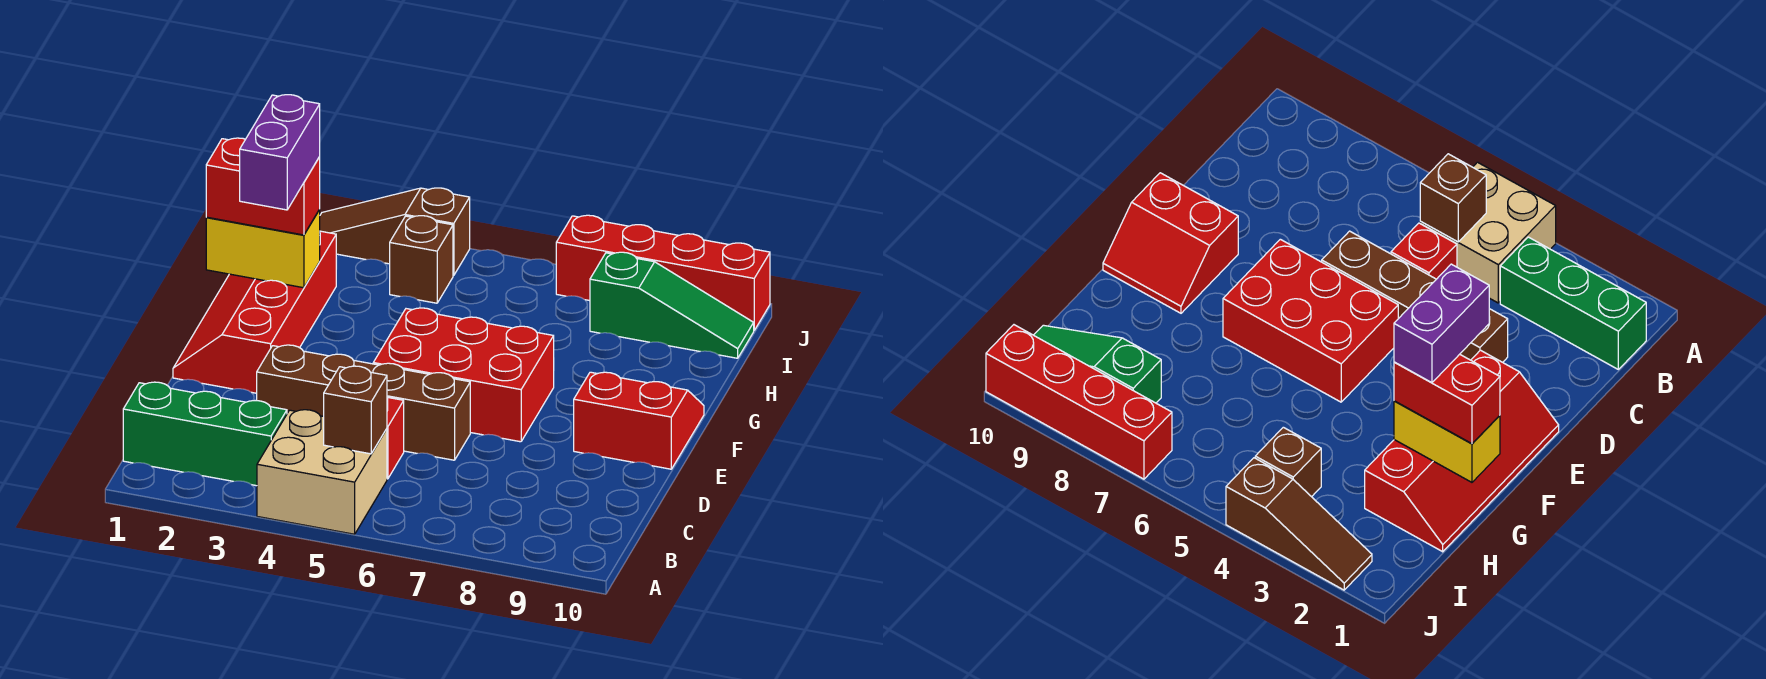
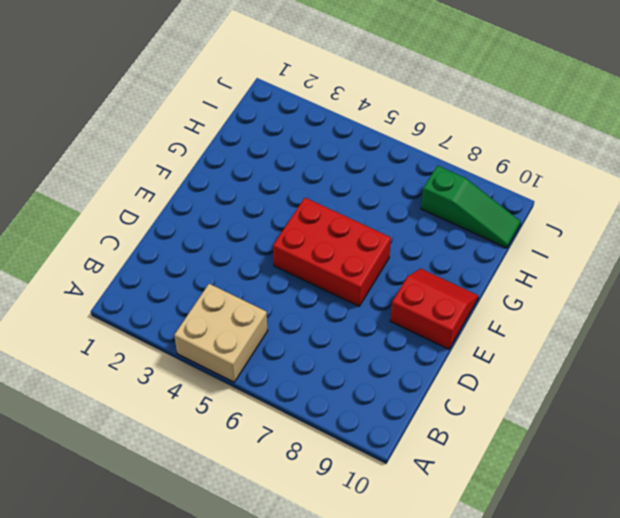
none -> green brick B1:B3 level 1
none -> red brick C5 level 1
none -> brown brick D3:D6 level 1

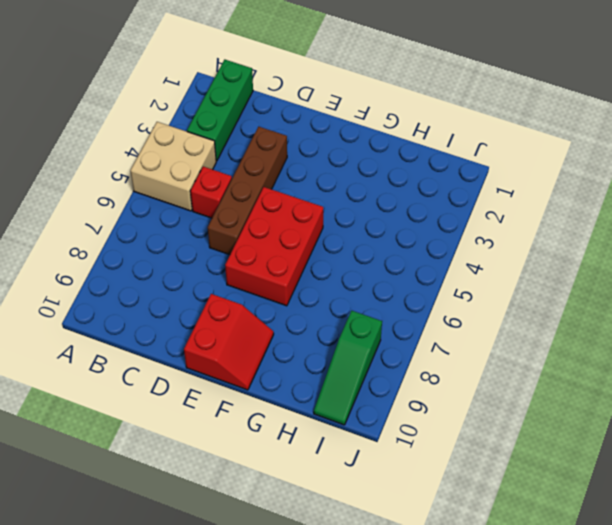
none -> red slope E1:H2 level 1 top 2
none -> brown brick I4 level 1
none -> brown slope J2:J4 level 1 top 4

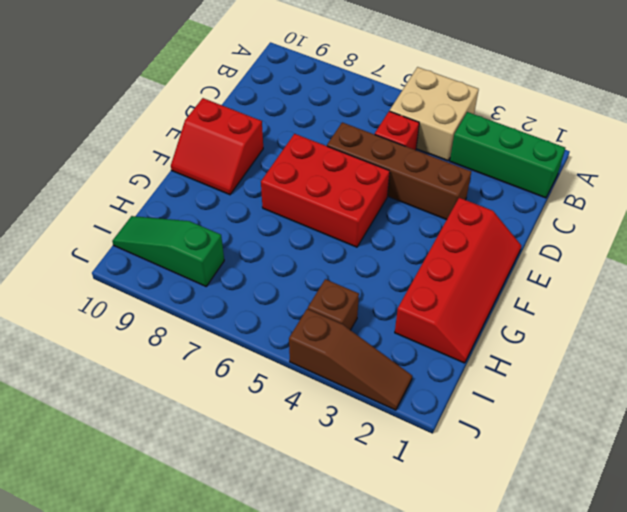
none -> red brick J7:J10 level 1
none -> brown brick B5 level 2
none -> yellow brick G1:G2 level 2

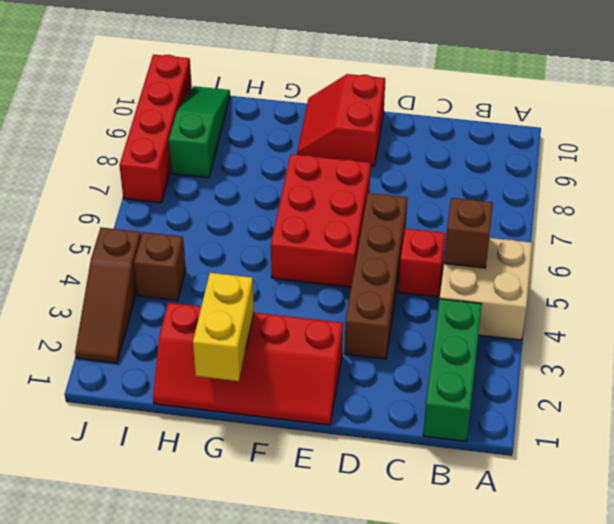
none -> red brick G1:G2 level 3
none -> purple brick F2:G2 level 4

